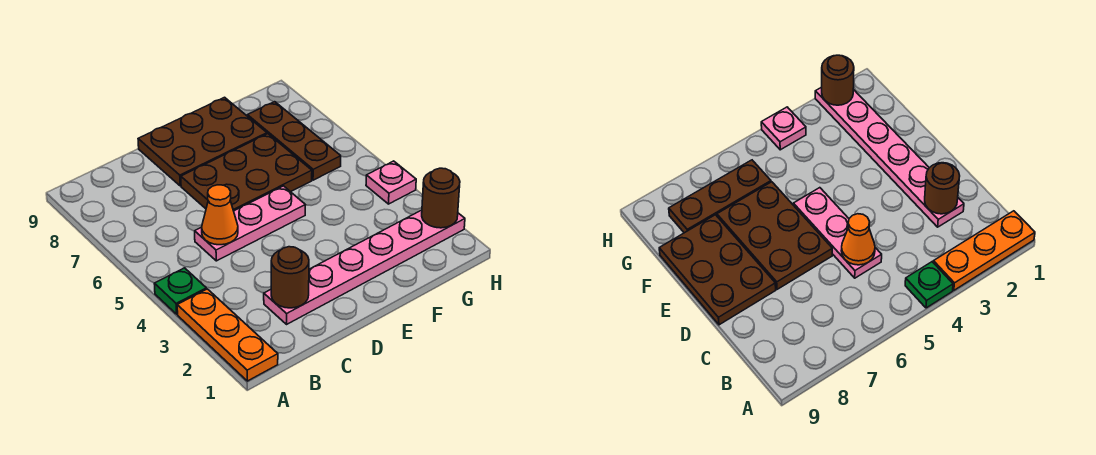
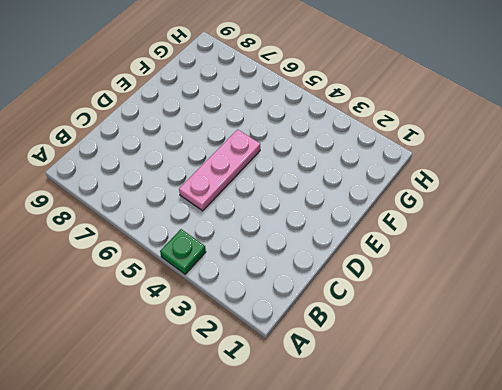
none -> orange plate A1:A3 level 1
none -> pink plate C2:H2 level 1

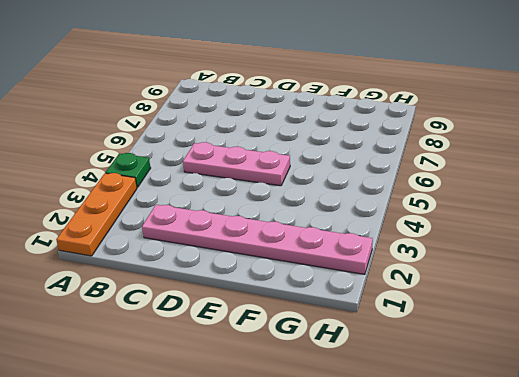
none -> brown plate D6:F7 level 1
none -> brown plate D8:F9 level 1

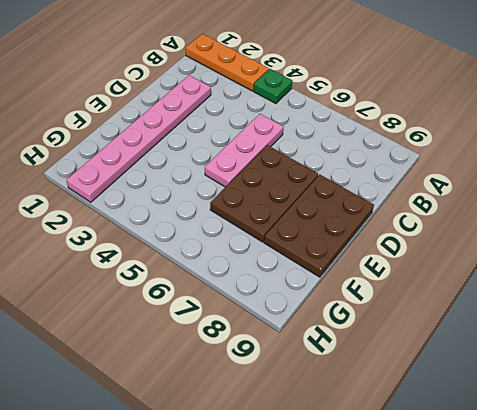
none -> brown plate G6:G8 level 1
none -> pink plate H4 level 1

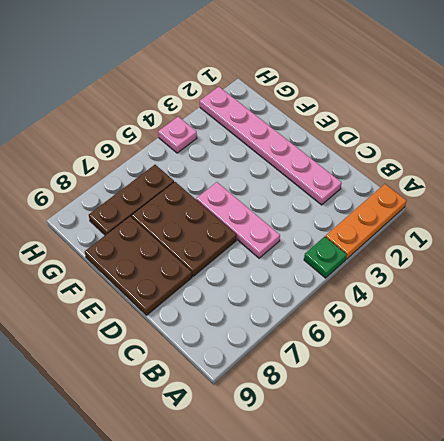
none -> brown round brick C2 level 2
none -> orange cone C5 level 2

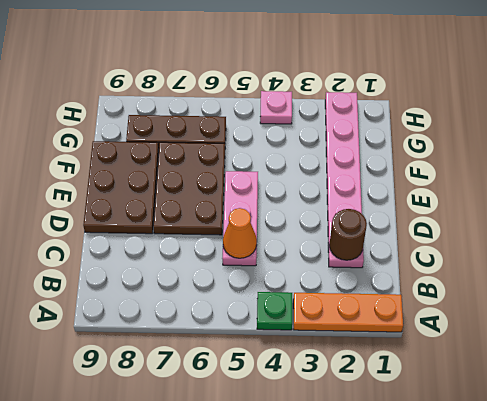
none -> brown round brick H2 level 2

